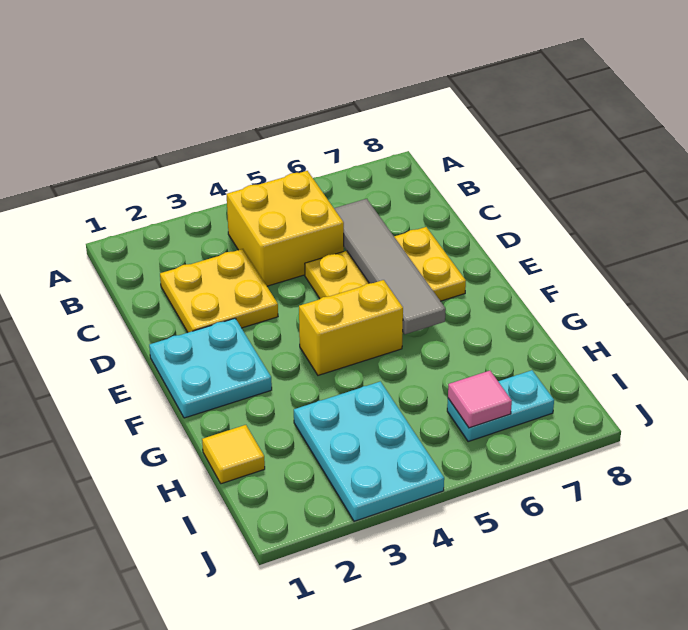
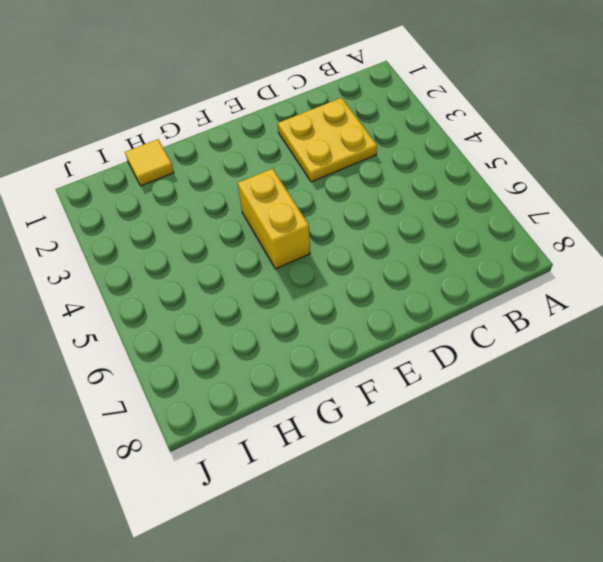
none -> yellow brick B4:C5 level 1
none -> yellow plate D5:E7 level 1

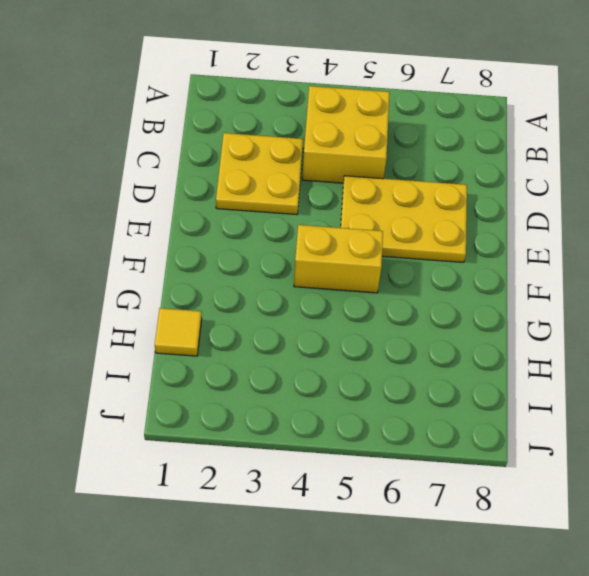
none -> cyan plate E1:F2 level 1
none -> cyan plate H3:J4 level 1

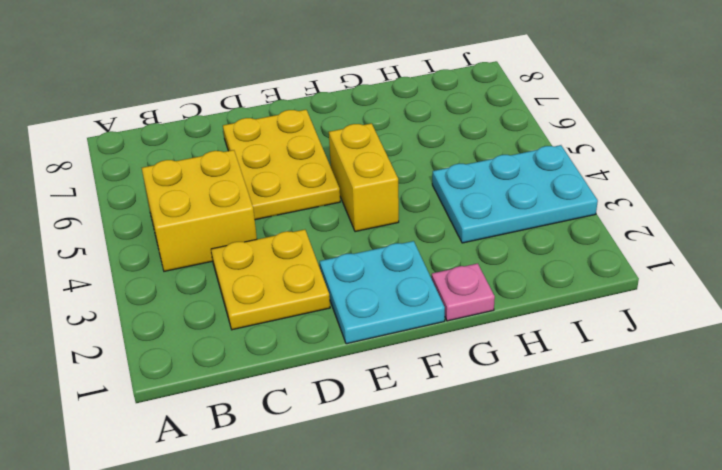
pink plate G1 level 1 -> none
none -> yellow tile H1 level 1
none -> cyan plate I6:I7 level 1

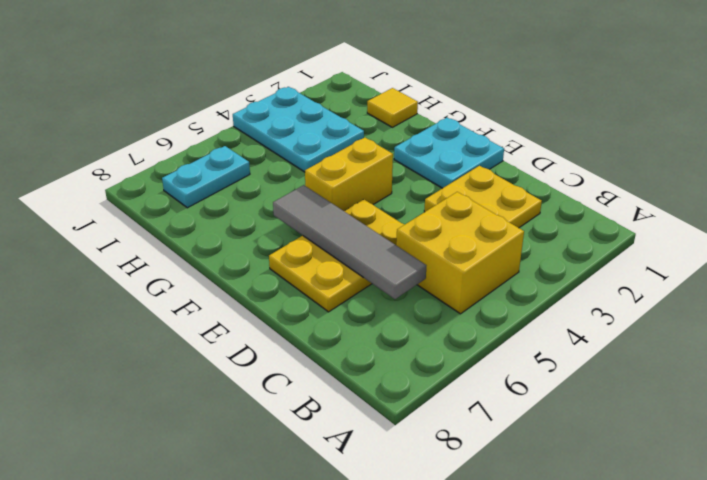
none -> pink tile I6 level 2

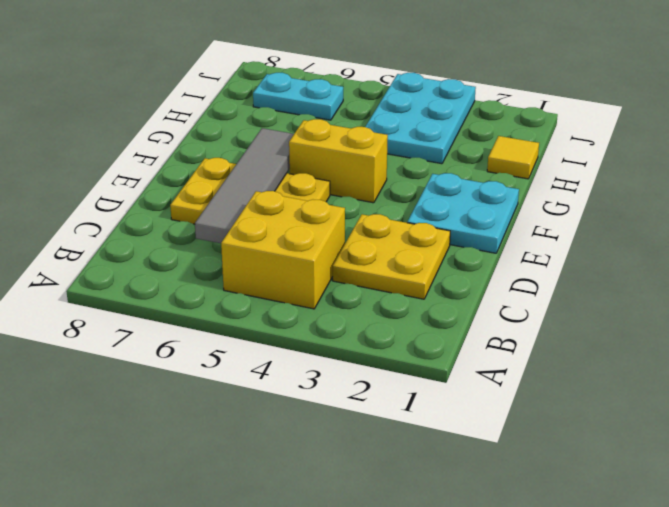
none -> pink tile I6 level 2

